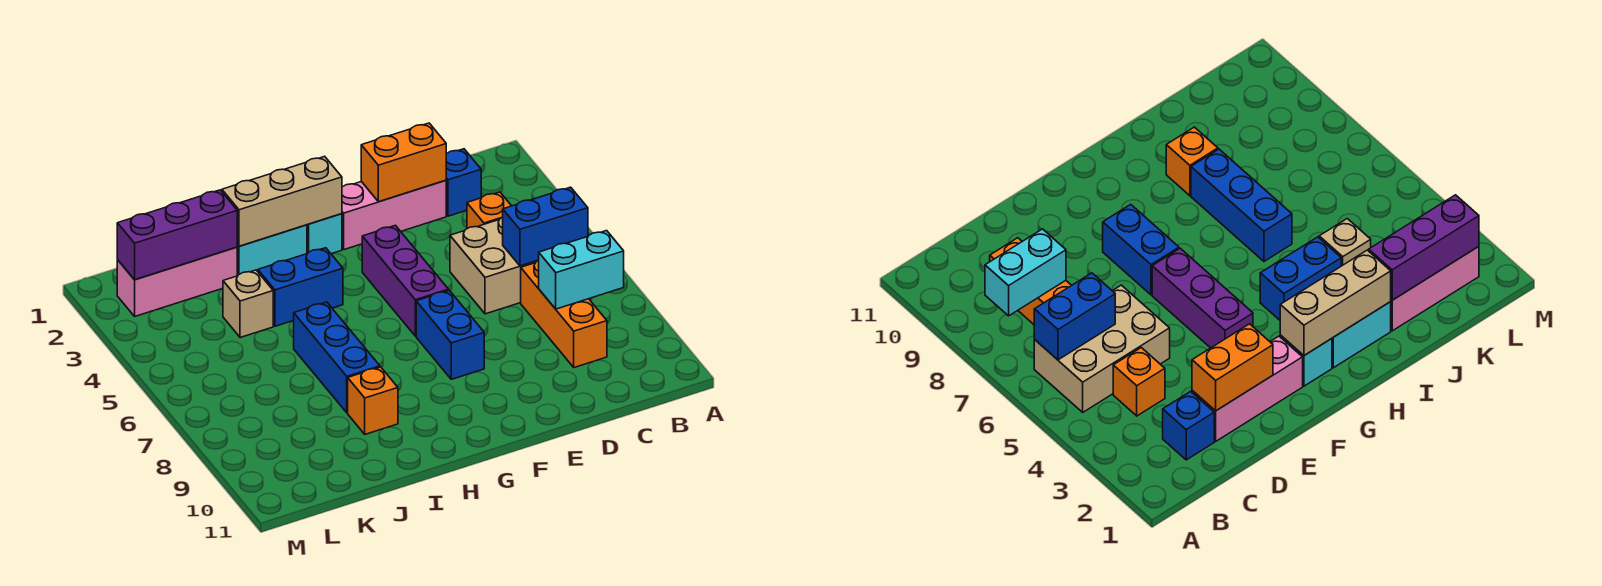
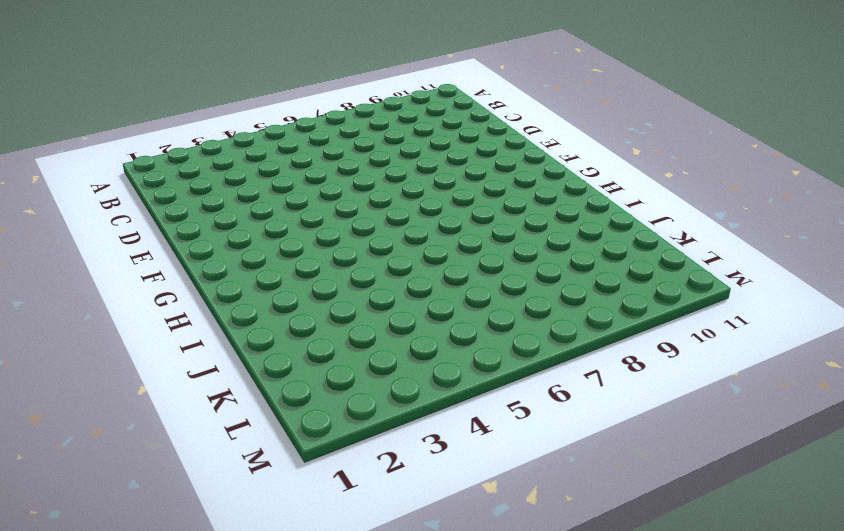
none -> tan brick B5:D6 level 1
none -> blue brick C2 level 1
none -> orange brick C4 level 1

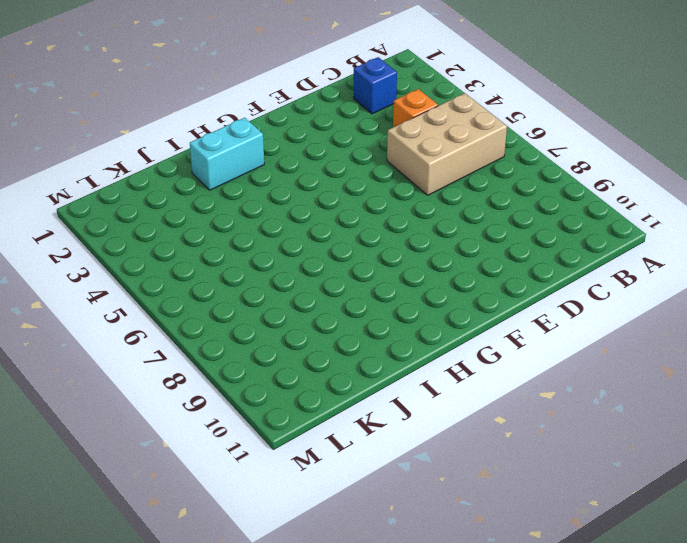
none -> orange brick C7:C9 level 1
none -> pink brick D2:F2 level 1
none -> purple brick F4:F6 level 1

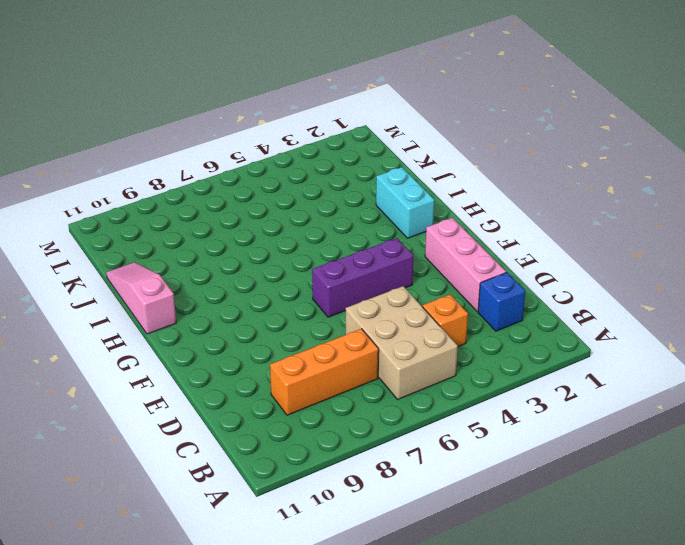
pink slope H11:J11 level 1 top H -> none
none -> blue brick F7:F8 level 1
none -> cyan brick G2 level 1
none -> blue brick H4:I4 level 1

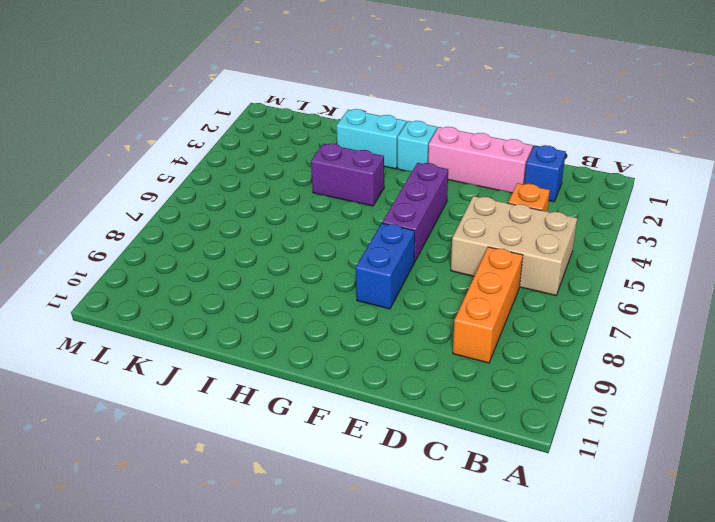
purple brick H4:I4 level 1 -> blue brick H4:I4 level 1
none -> blue brick I6:I8 level 1
none -> orange brick I9 level 1
none -> pink brick J2:L2 level 1

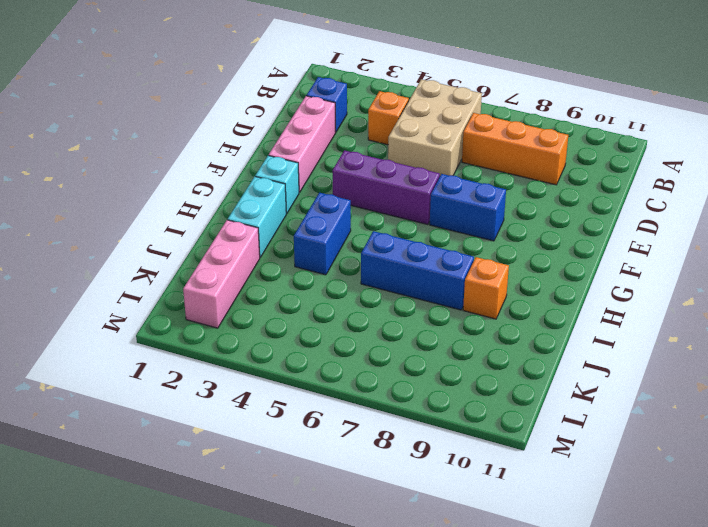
none -> tan brick J4 level 1
none -> blue brick B6:C6 level 2
none -> cyan brick B8:C8 level 2

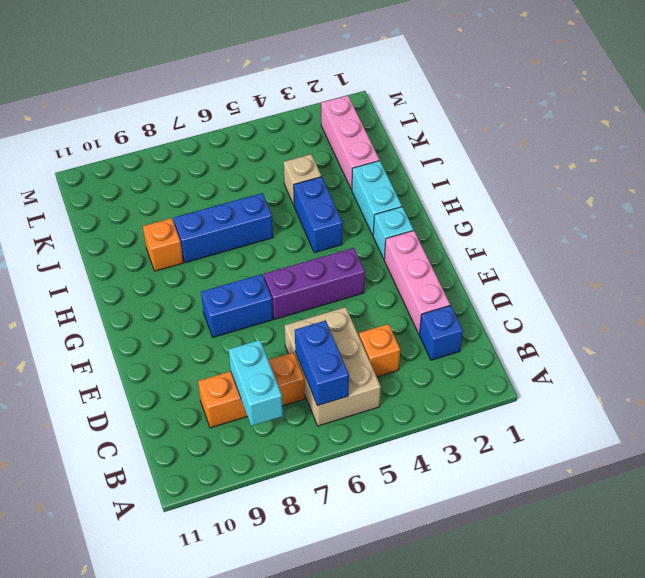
none -> orange brick D2:E2 level 2
none -> tan brick G2:I2 level 2
none -> purple brick J2:L2 level 2

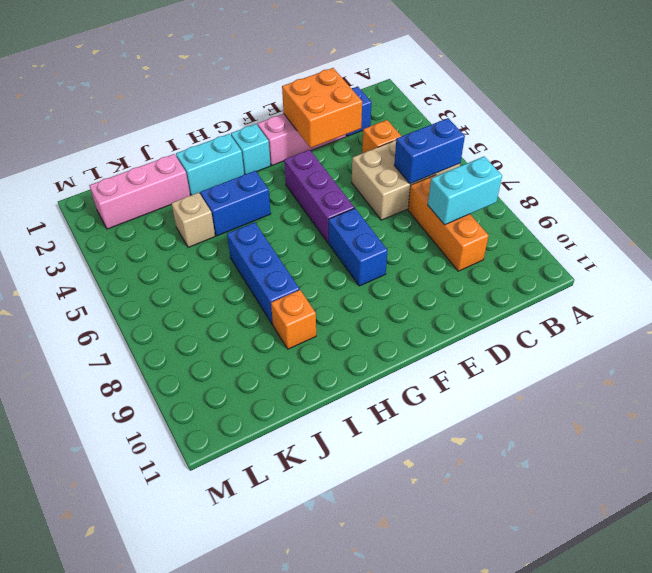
orange brick D2:E3 level 2 -> orange brick D2:E2 level 2
none -> tan brick G2:I2 level 2
none -> purple brick J2:L2 level 2

